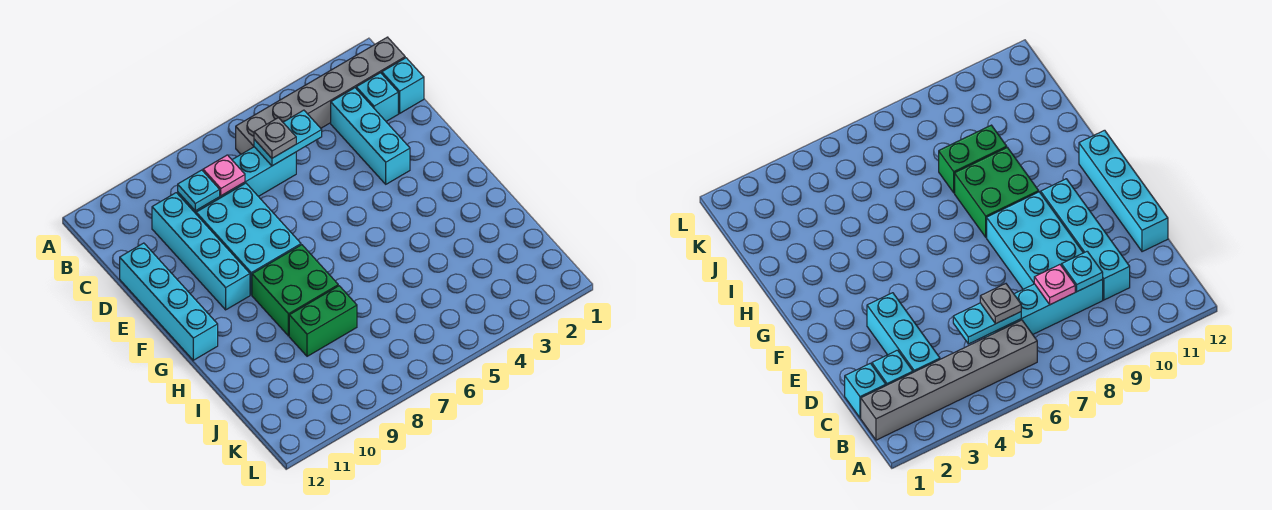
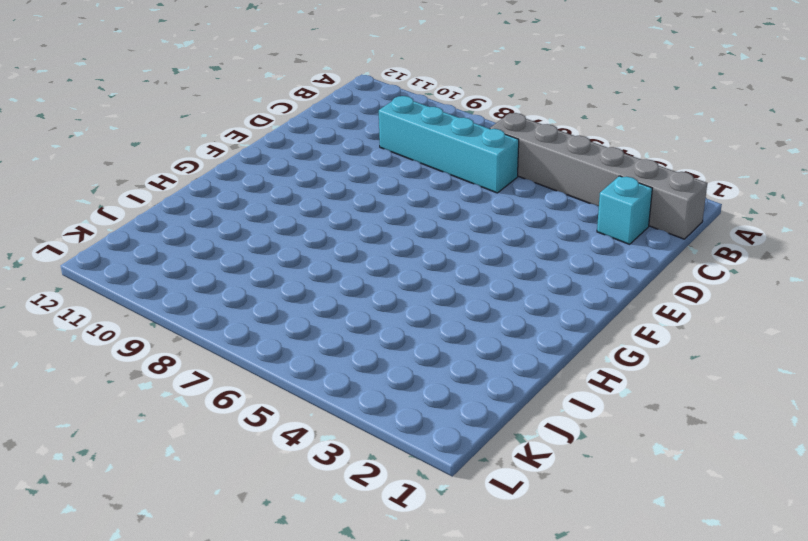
none -> cyan brick C1 level 1
none -> cyan brick C3:E3 level 1
none -> cyan brick C10:F10 level 1

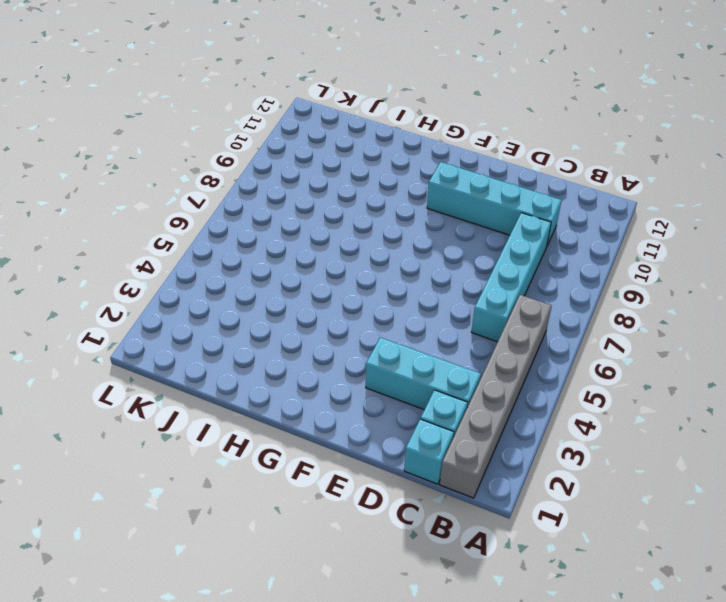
none -> cyan brick D8:F9 level 1
none -> cyan brick D12:G12 level 1
none -> green brick G8:H9 level 1

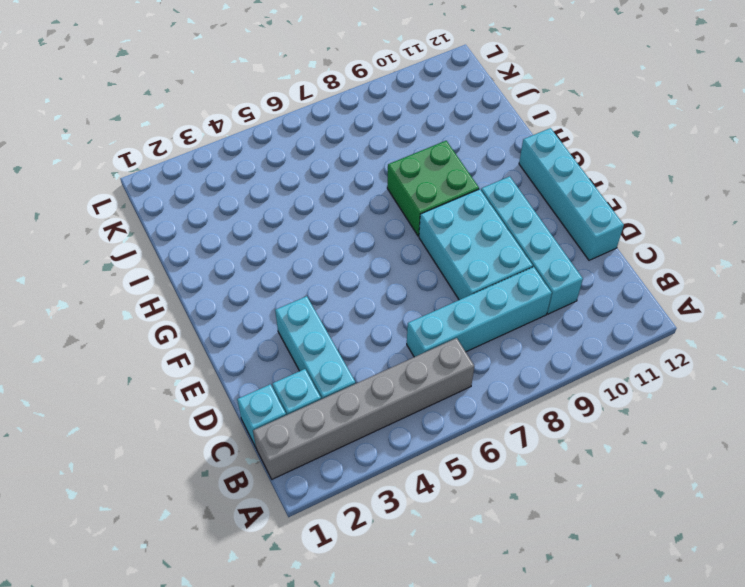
none -> green brick I8:I9 level 1
none -> cyan plate C5:C6 level 2
none -> pink plate C8 level 2

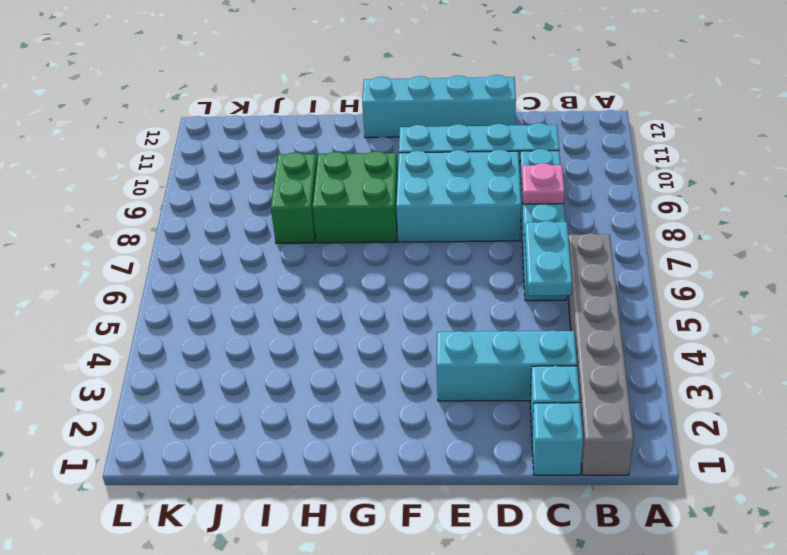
none -> cyan plate C9 level 2
none -> grey plate C6 level 3

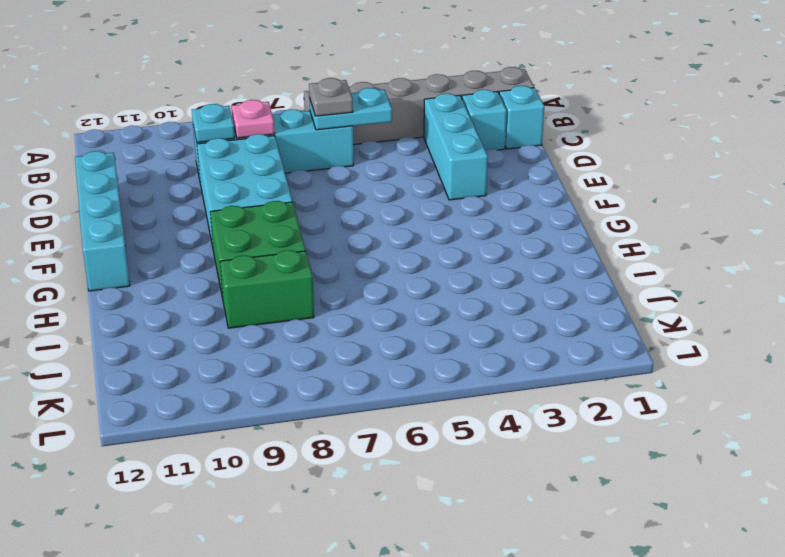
none -> cyan brick C10:F10 level 1

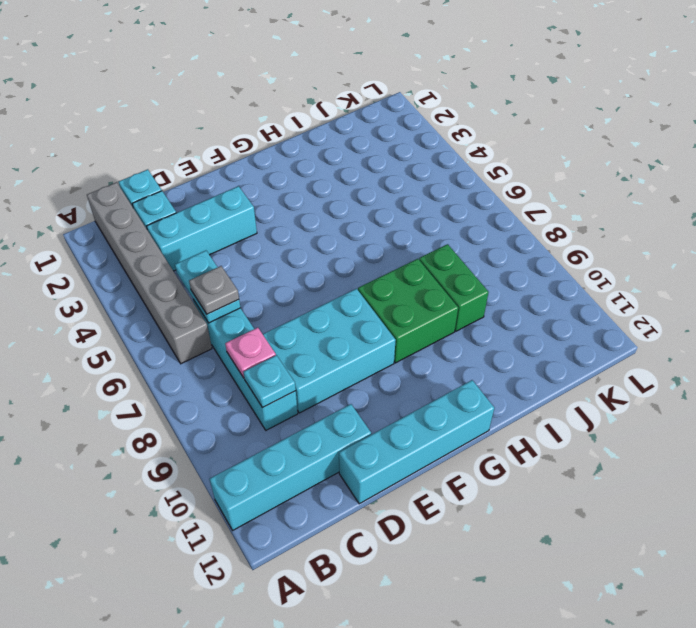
cyan brick A11:D11 level 1 -> cyan brick C10:F10 level 1

